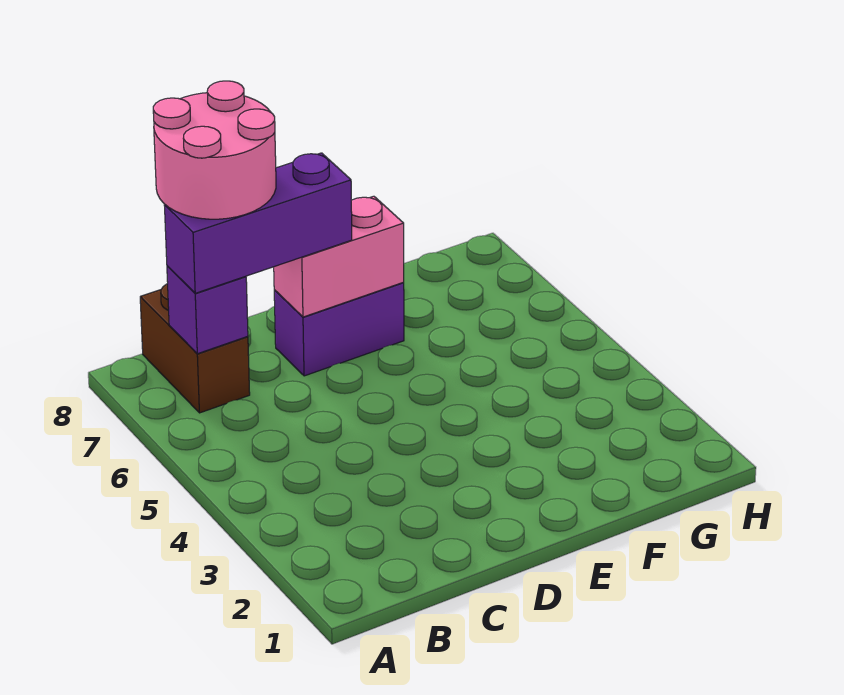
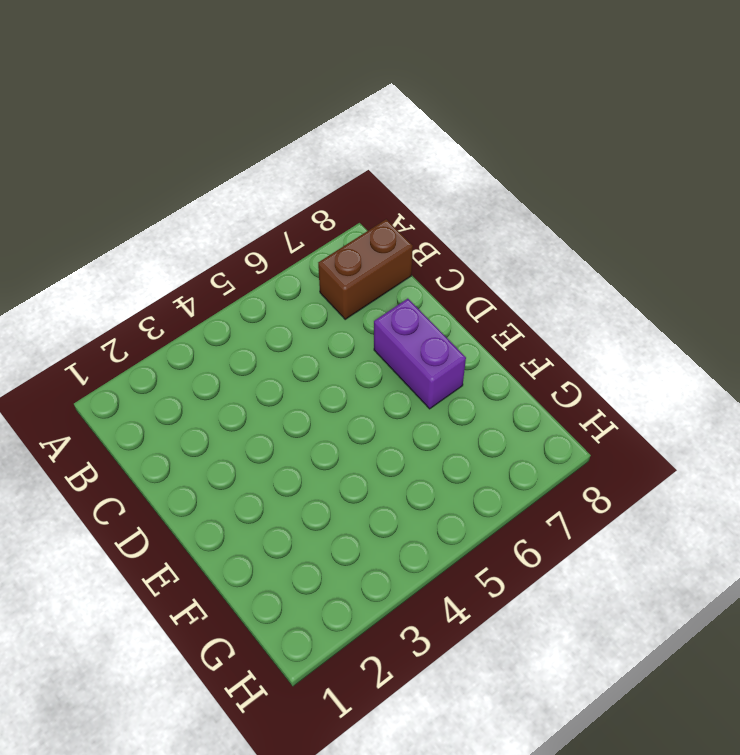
none -> purple brick B7 level 2
none -> pink brick D7:E7 level 2

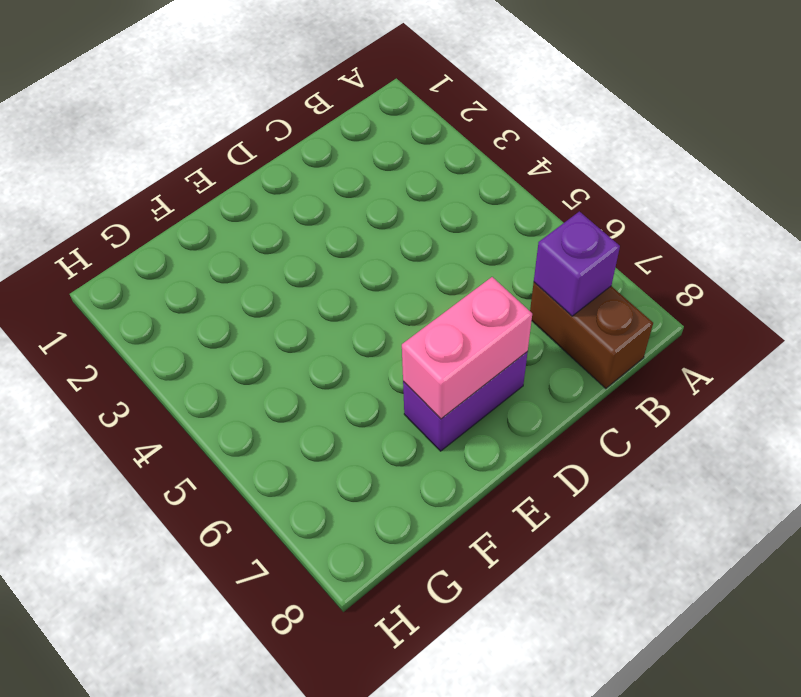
none -> purple brick B7:D7 level 3
none -> pink round brick B7:C8 level 4

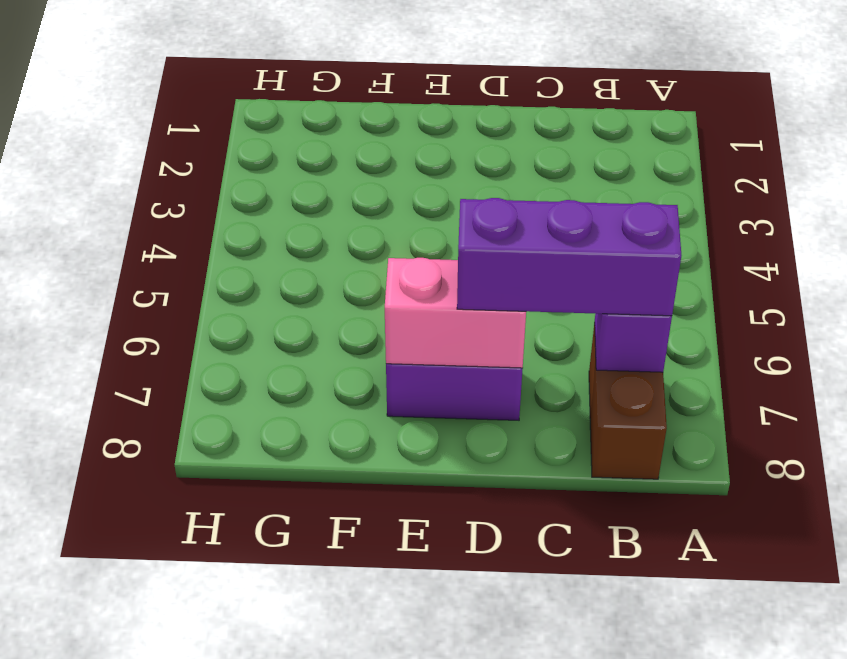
none -> pink round brick B7:C8 level 4

